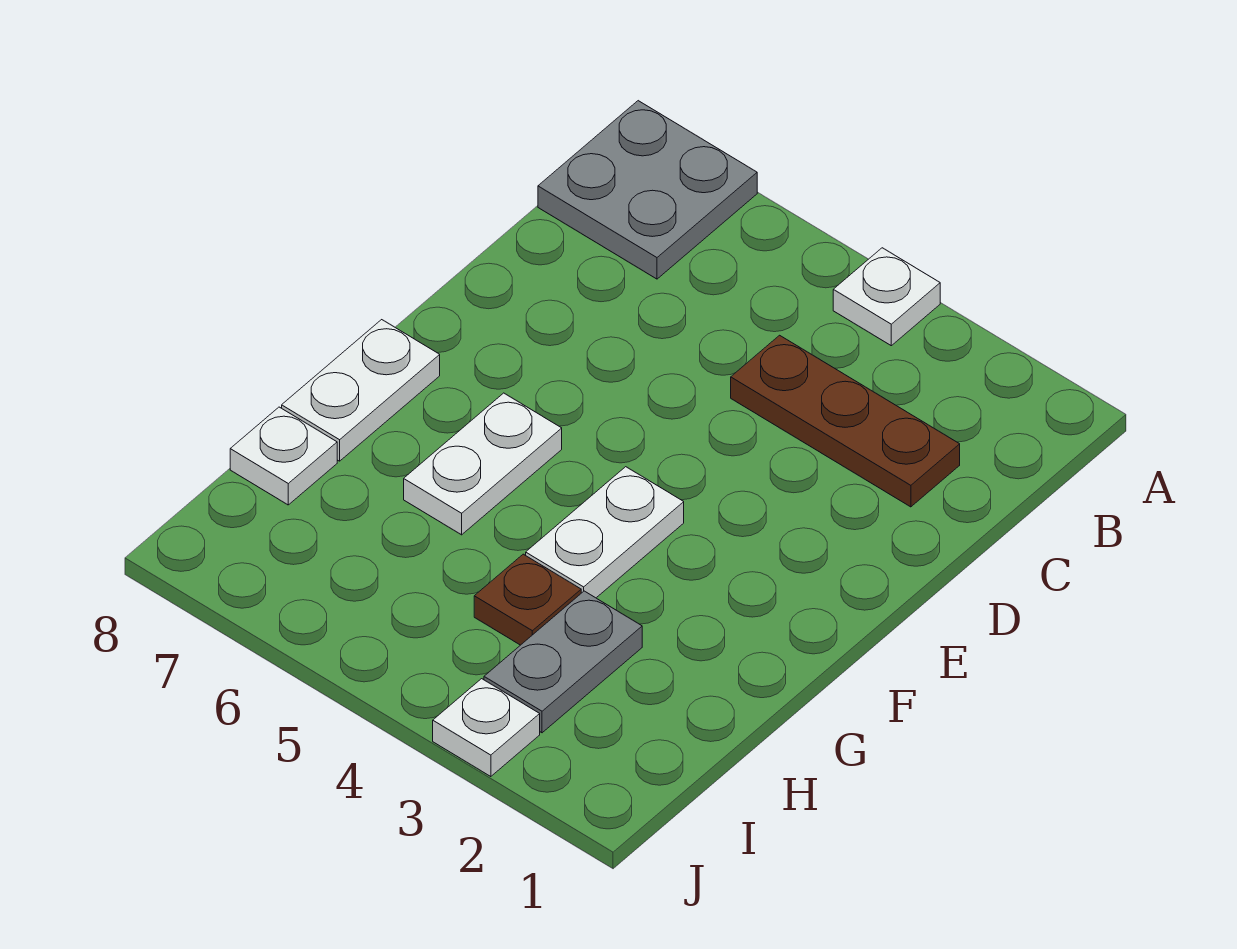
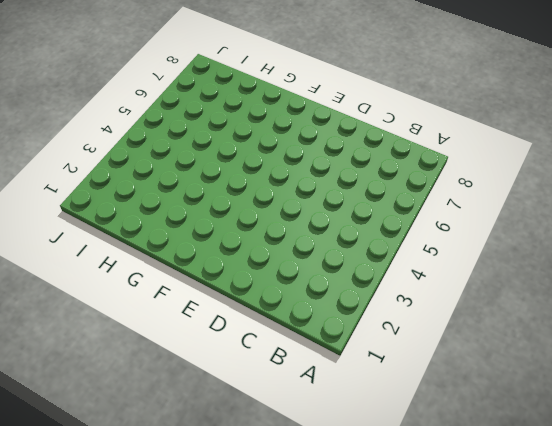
none -> white plate A4 level 1
none -> grey plate A7:B8 level 1

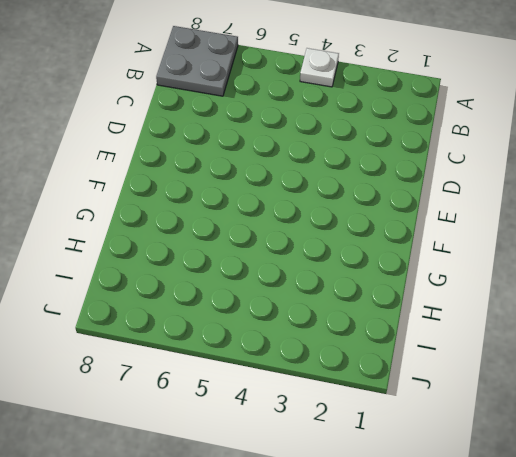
none -> brown plate C2:C4 level 1
none -> white plate F4:G4 level 1

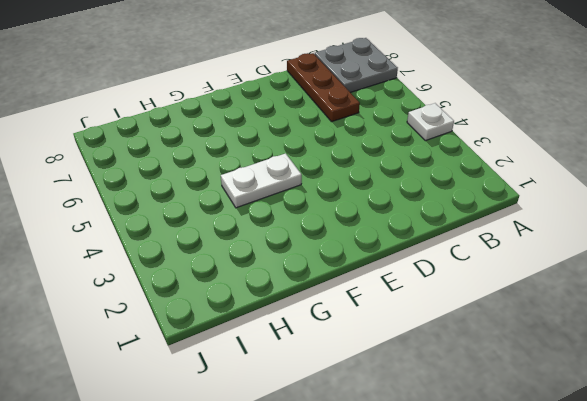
brown plate C6:C8 level 1 -> brown plate C2:C4 level 1
none -> white plate F6:G6 level 1
none -> white plate F8:G8 level 1

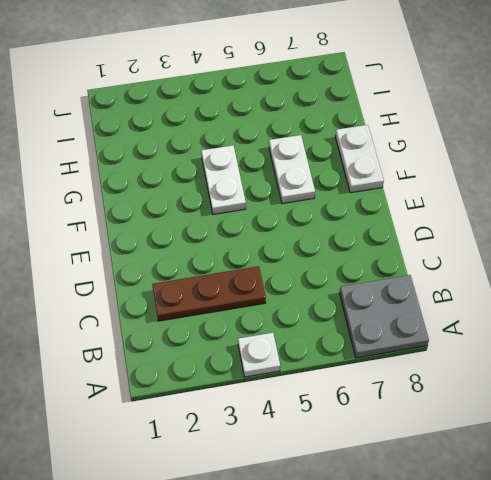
none -> grey plate H3:I3 level 1
none -> brown plate H4 level 1

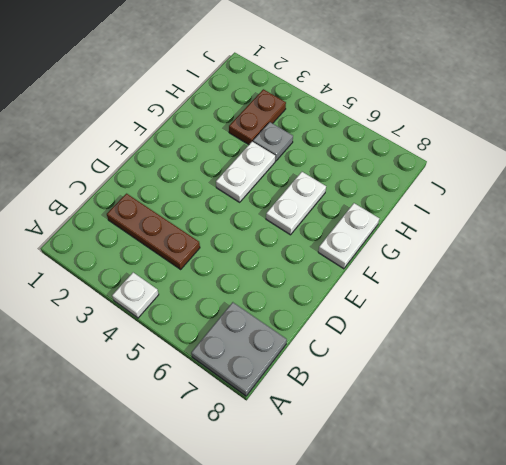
brown plate H3:I3 level 1 -> grey plate H3:I3 level 1
grey plate H4 level 1 -> brown plate H4 level 1
none -> white plate H8 level 1
none -> white plate J3 level 1

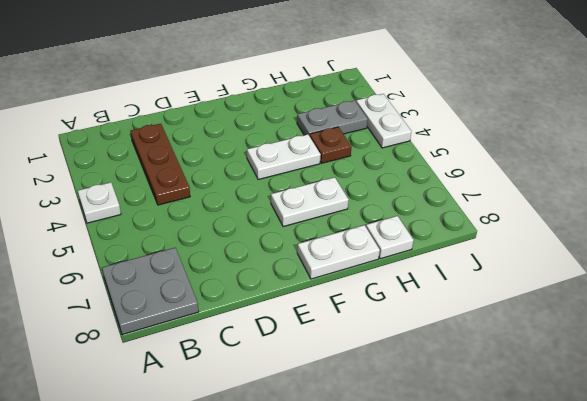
white plate J3:J4 level 1 -> white plate J3 level 1

